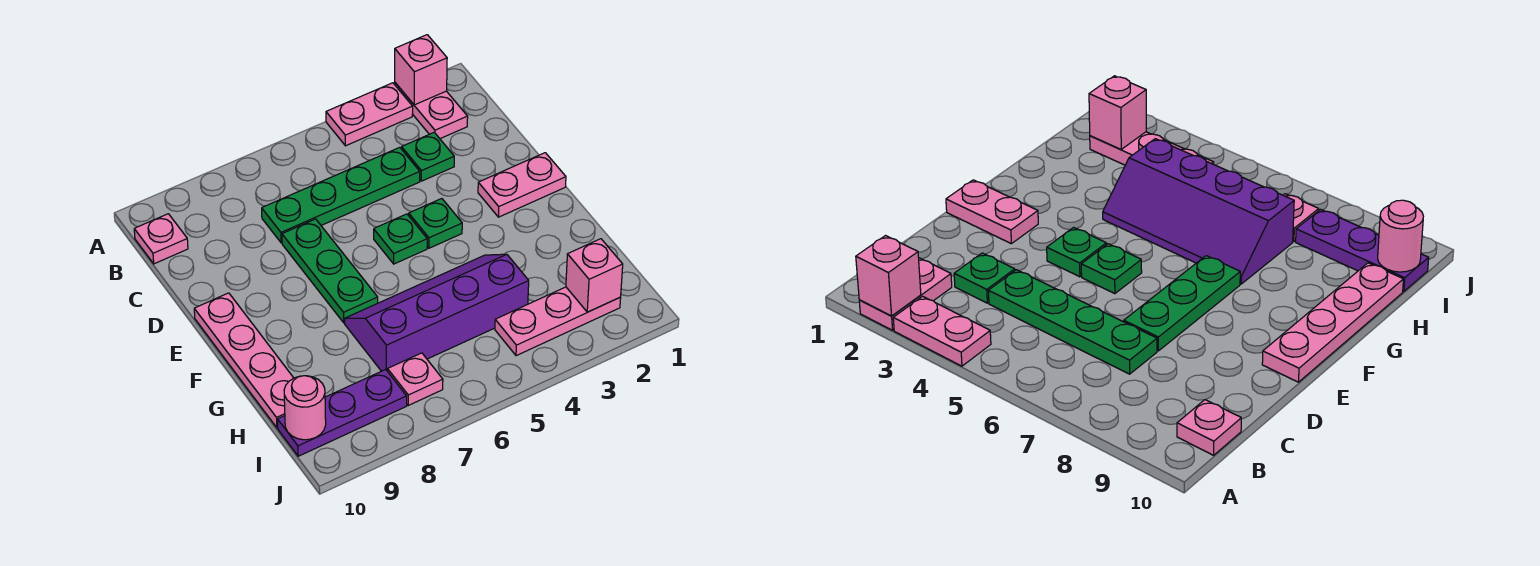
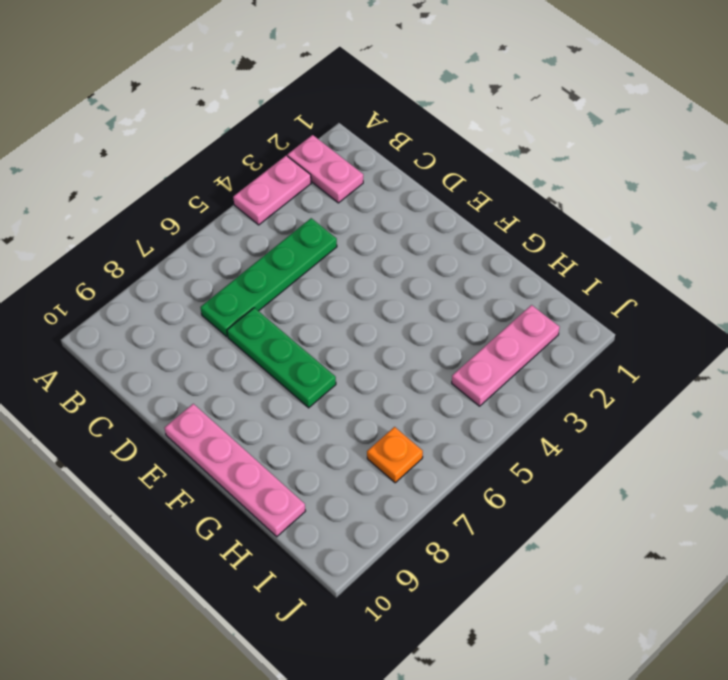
orange plate I7 level 1 -> pink plate I7 level 1
none -> pink plate B10 level 1
none -> green plate C3 level 1
none -> pink plate E1:E2 level 1

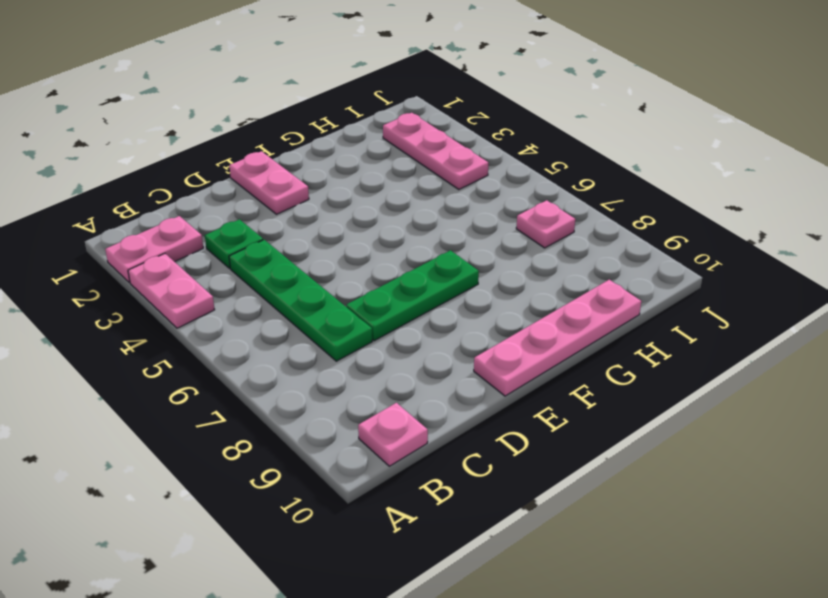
none -> green plate E4 level 1
none -> green plate E5 level 1
none -> purple slope G4:H7 level 1 top H

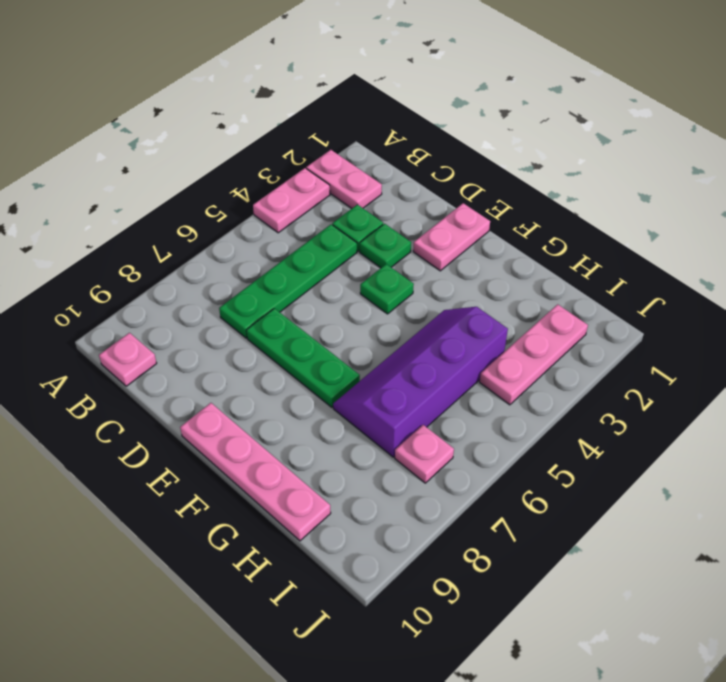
green plate D3 level 1 -> green plate E5 level 1
none -> purple plate I8:I10 level 1
none -> pink brick A2 level 2
none -> pink brick I2 level 2

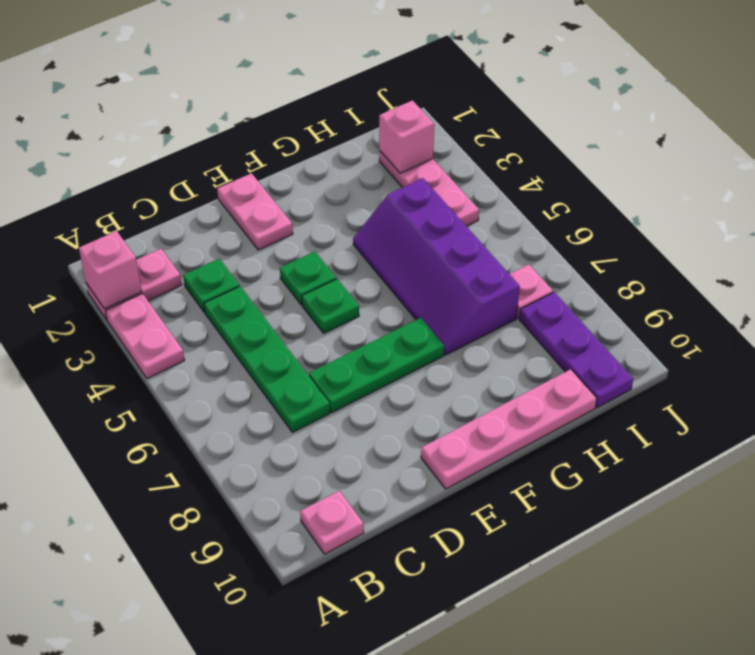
none -> pink round brick I10 level 2

